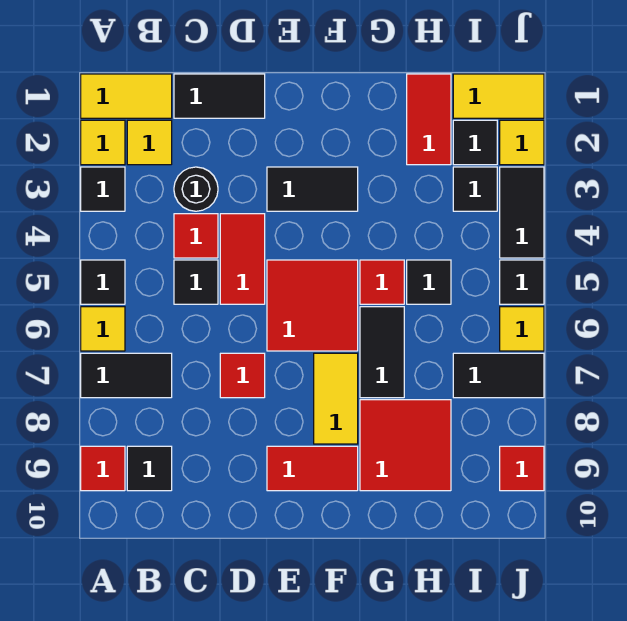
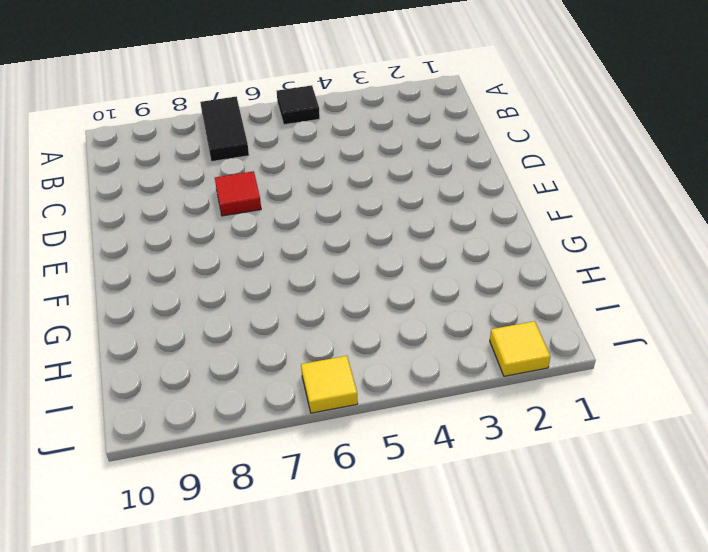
none -> yellow tile A1:B1 level 1
none -> yellow tile A2 level 1
none -> black tile A3 level 1
none -> yellow tile A6 level 1

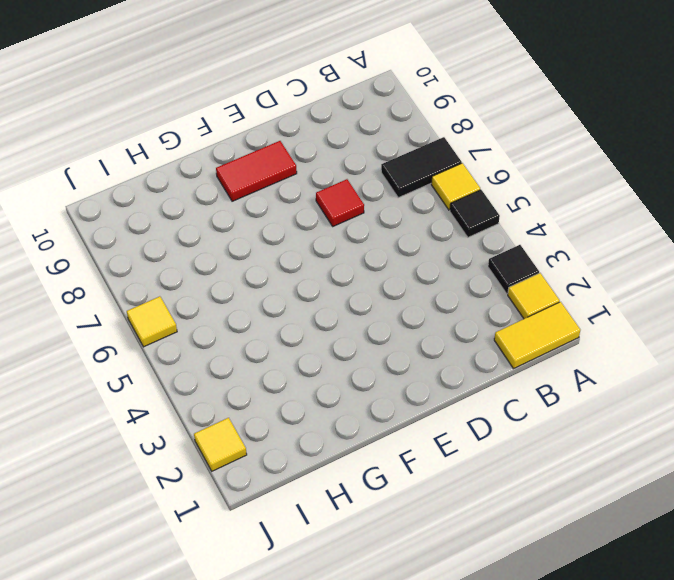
none -> red tile A9 level 1
none -> yellow tile B2 level 1
none -> black tile B9 level 1
none -> black tile C1:D1 level 1

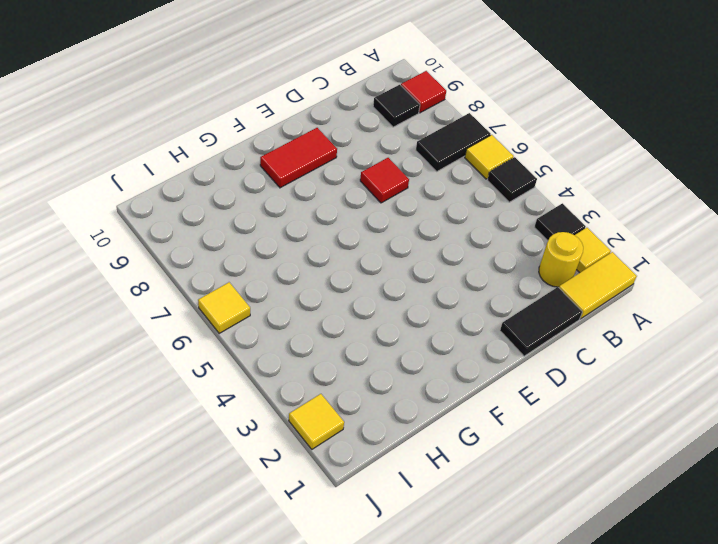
yellow round brick B2 level 1 -> yellow tile B2 level 1
none -> black round brick C3 level 1
none -> red tile C4 level 1
none -> black tile C5 level 1
none -> red tile D4:D5 level 1

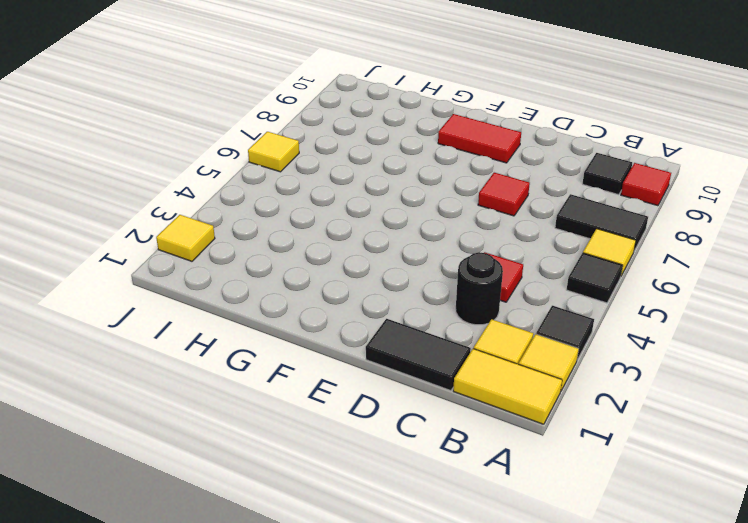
none -> black tile C5 level 1
none -> red tile D4:D5 level 1
none -> black tile E3:F3 level 1
none -> red tile E5:F6 level 1

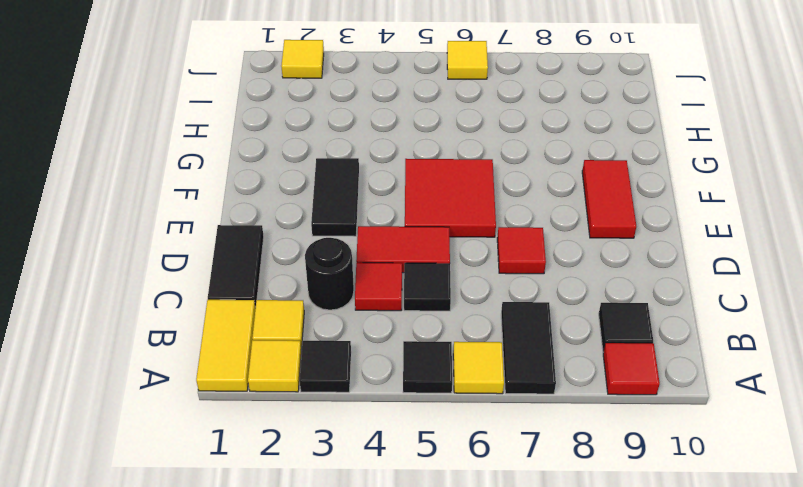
none -> yellow tile F7:F8 level 1
none -> red tile G5 level 1
none -> black tile G6:G7 level 1
none -> red tile G8:H9 level 1

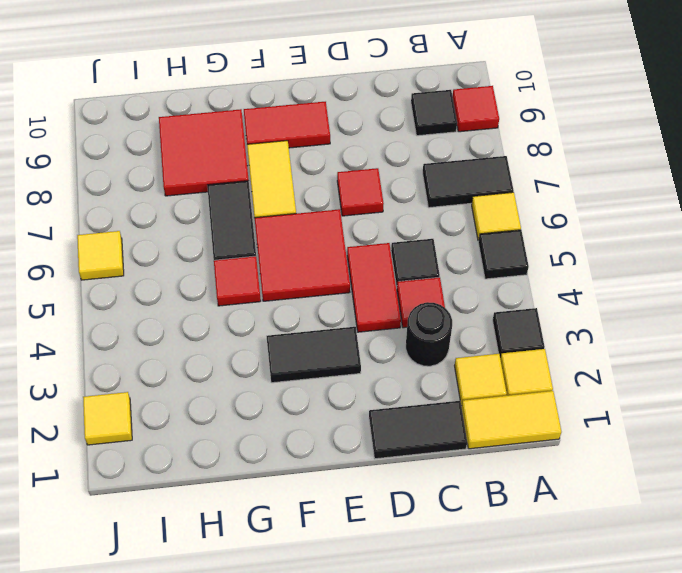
none -> red tile H1:H2 level 1
none -> black tile H5 level 1
none -> yellow tile I1:J1 level 1
none -> black tile I2 level 1

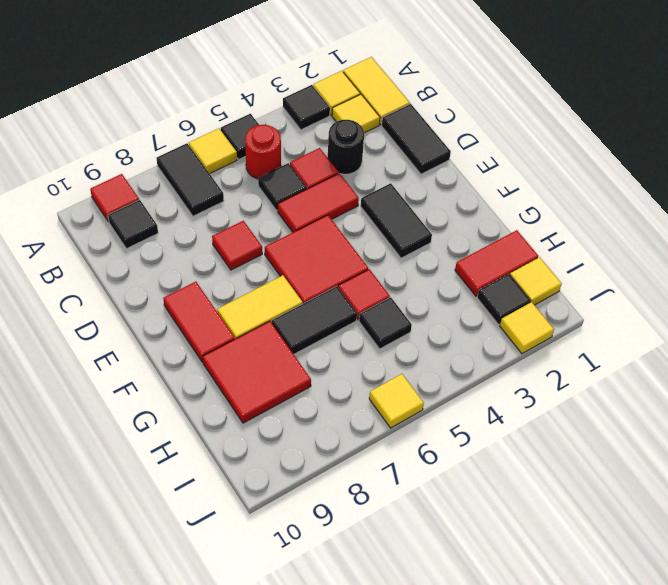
red round brick B5 level 1 -> none
yellow tile I1 level 1 -> yellow tile I1:J1 level 1
none -> black tile I3 level 1
none -> black tile I7:J7 level 1
none -> black tile J3:J4 level 1
none -> black tile J5 level 1

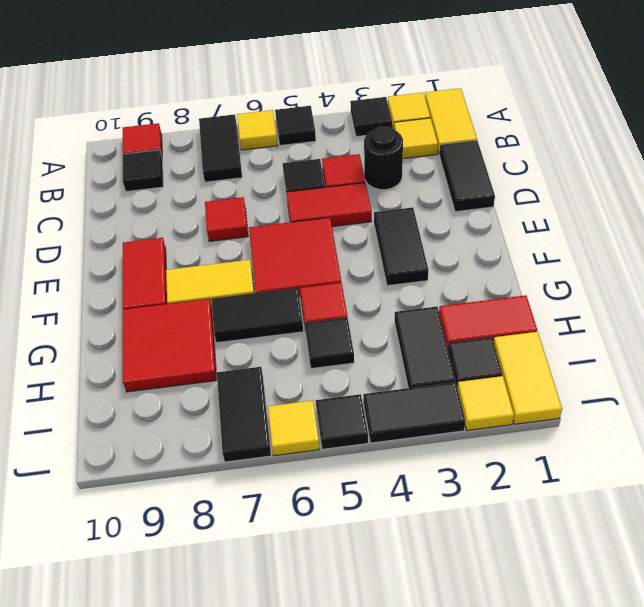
black tile H3:I3 level 1 -> black tile I3 level 1
none -> red tile J9 level 1

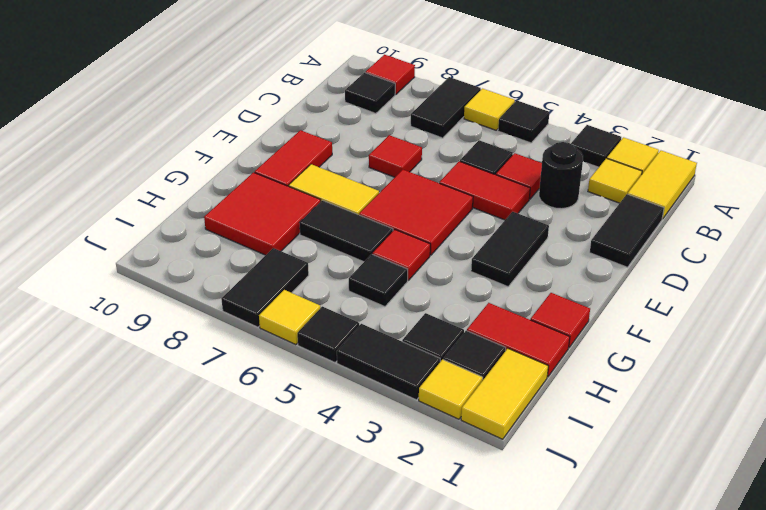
red tile G1 level 1 -> red tile J9 level 1

